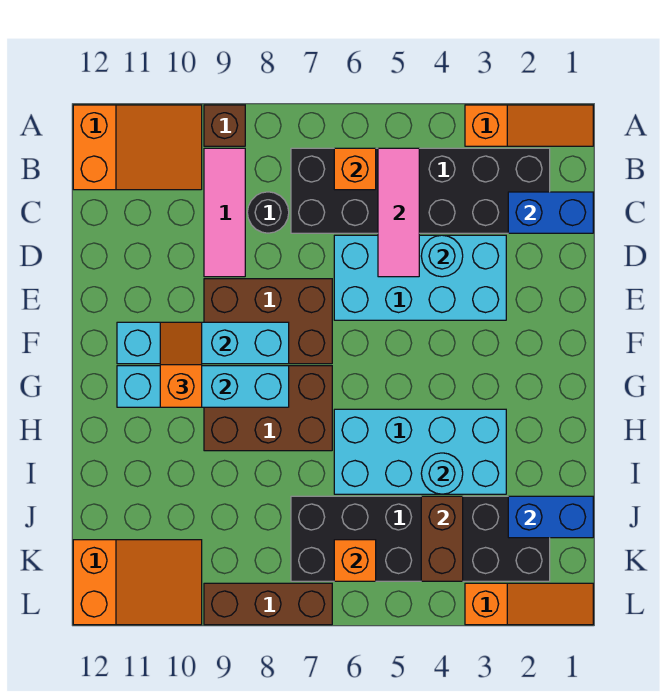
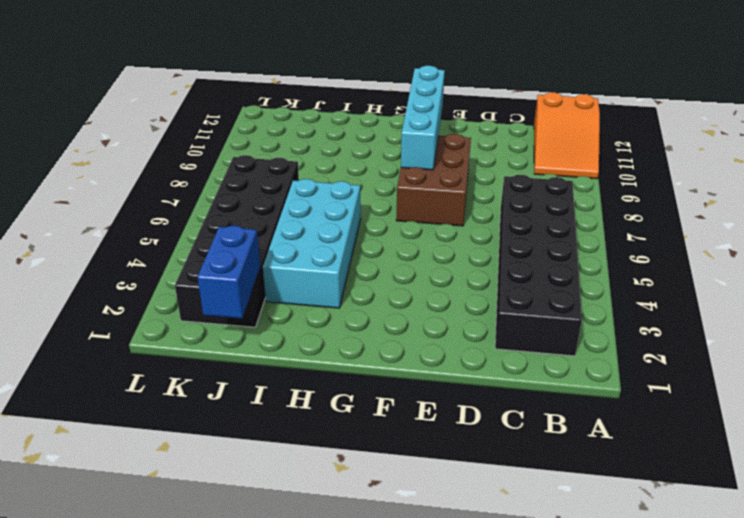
none -> orange slope A1:A3 level 1 top 3
none -> brown brick A9 level 1
none -> pink tile B9:D9 level 1

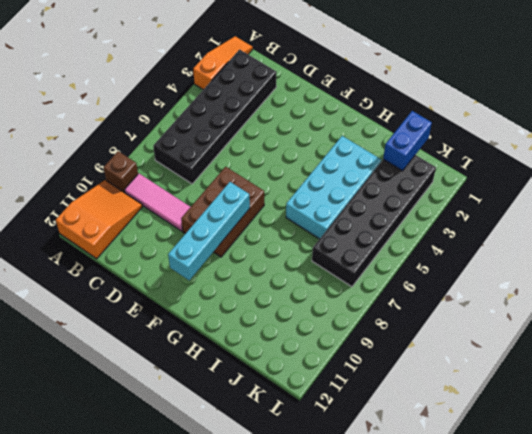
none -> black round brick C8 level 1
none -> cyan brick D3:E6 level 1
none -> brown brick G7:H9 level 1

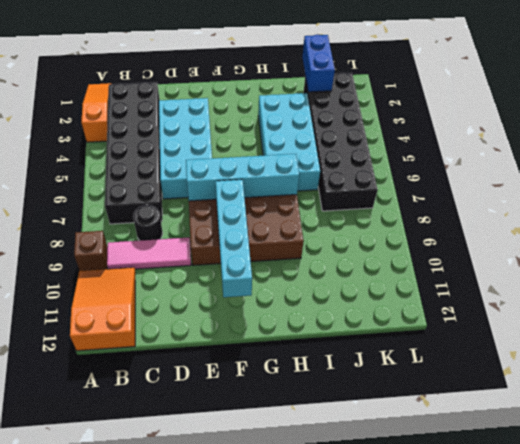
cyan brick E7:H7 level 2 -> cyan brick G8:G11 level 2
none -> orange slope K10:L12 level 1 top 12
none -> orange slope L1:L3 level 1 top 3
none -> brown brick L7:L9 level 1

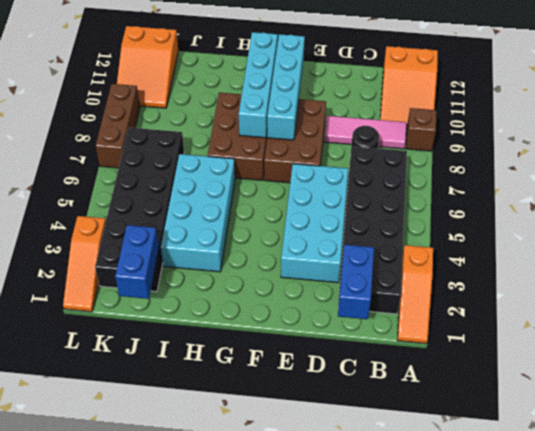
none -> pink tile B5:D5 level 2
none -> orange brick B6 level 2
none -> cyan round brick D4 level 2

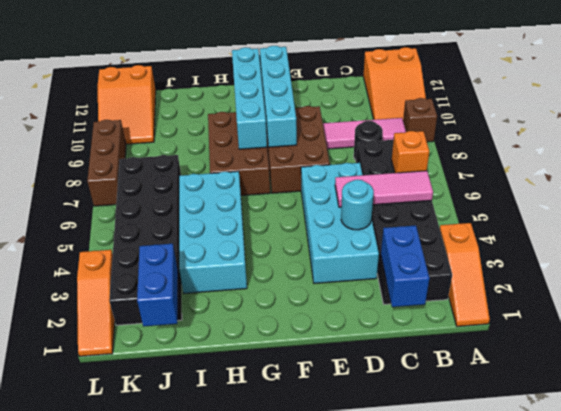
none -> cyan round brick I4 level 2
none -> brown brick J4:K4 level 2
none -> orange brick K6 level 2

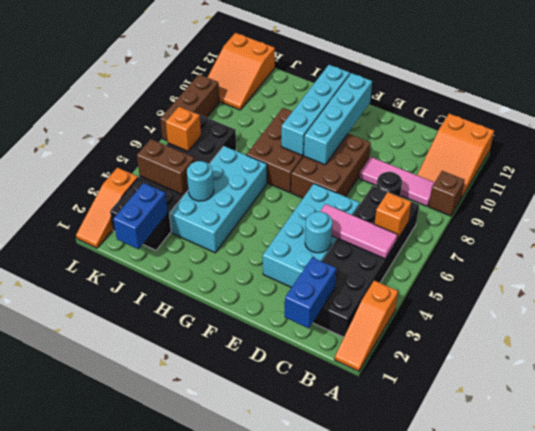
none -> orange slope F10:G10 level 3 top G

